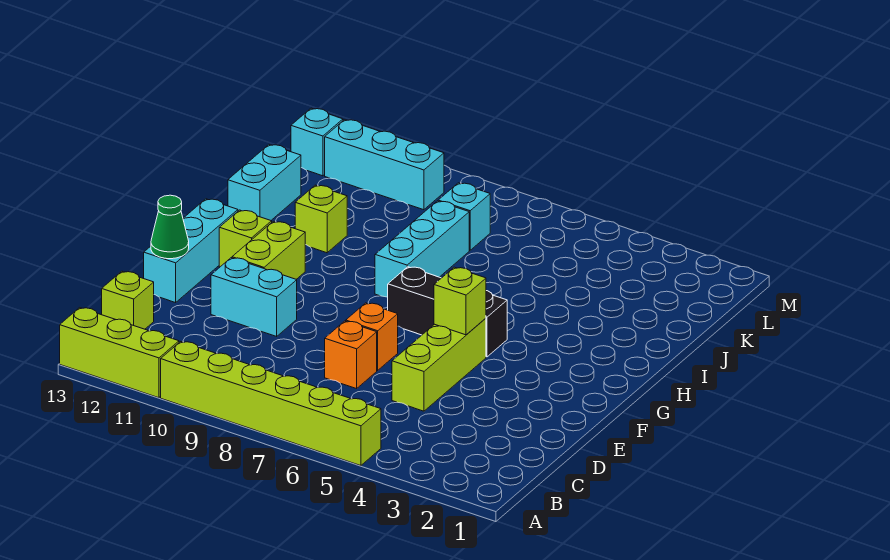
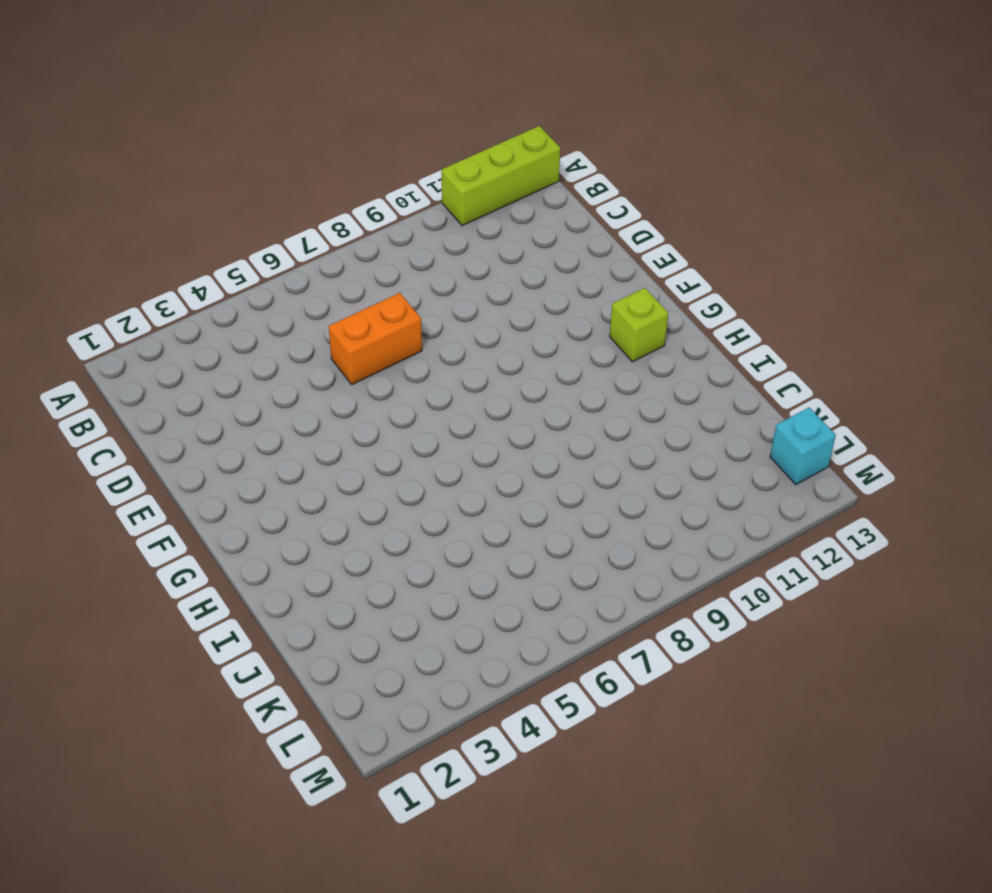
orange brick D6:D7 level 1 -> orange brick D7 level 1
none -> lime brick A5:A10 level 1
none -> lime brick C13 level 1
none -> lime brick D5:F5 level 1

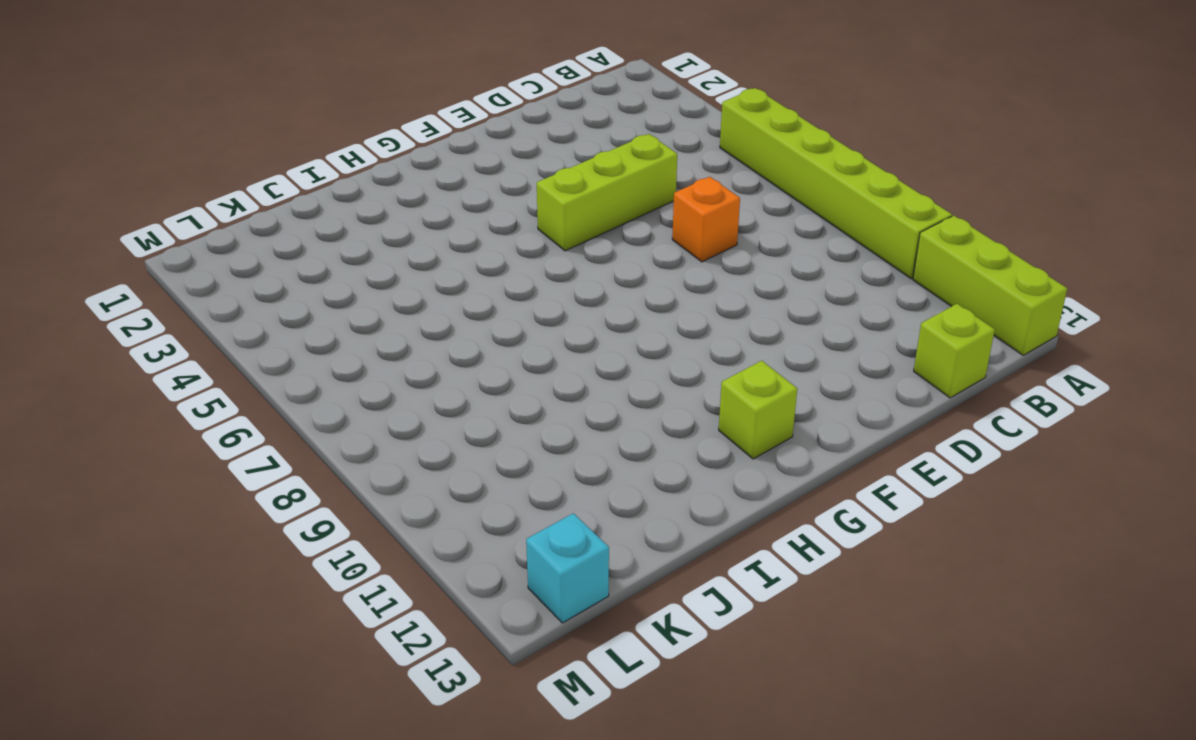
none -> orange brick E7 level 1
none -> cyan brick E10:E11 level 1
none -> cyan brick E13:G13 level 1

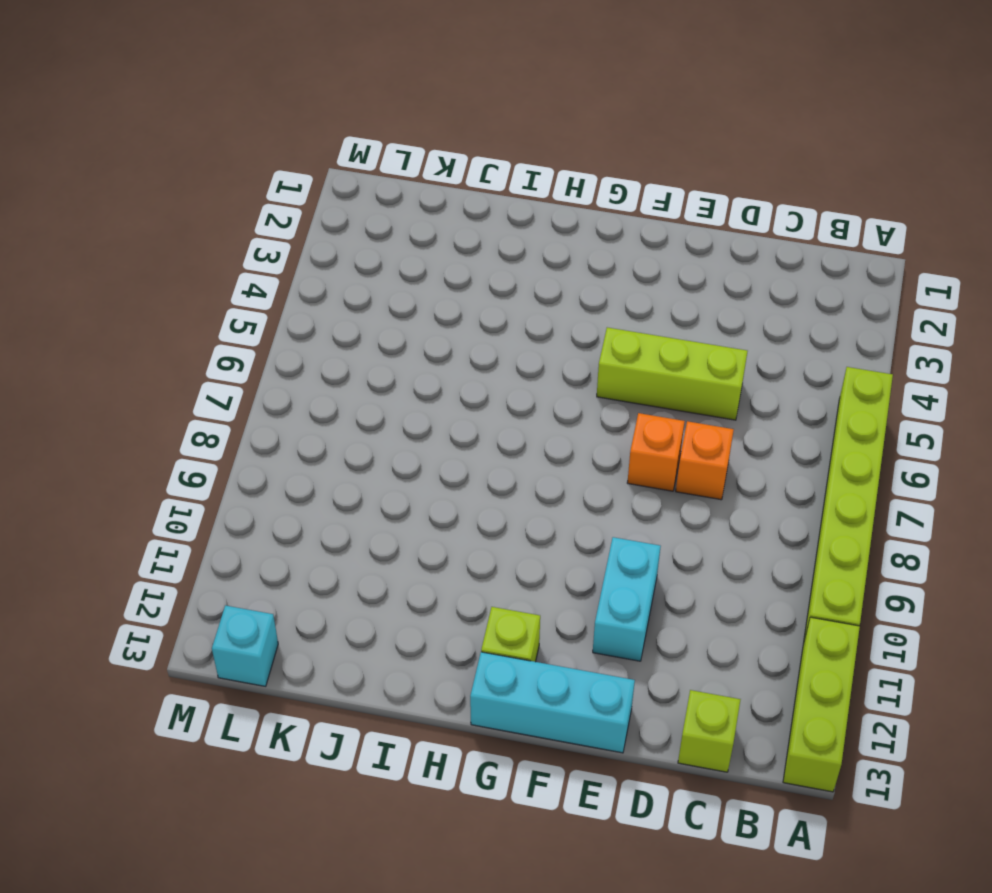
none -> lime brick F11:G11 level 1
none -> black brick G5:G7 level 1
none -> cyan brick H8:J8 level 1

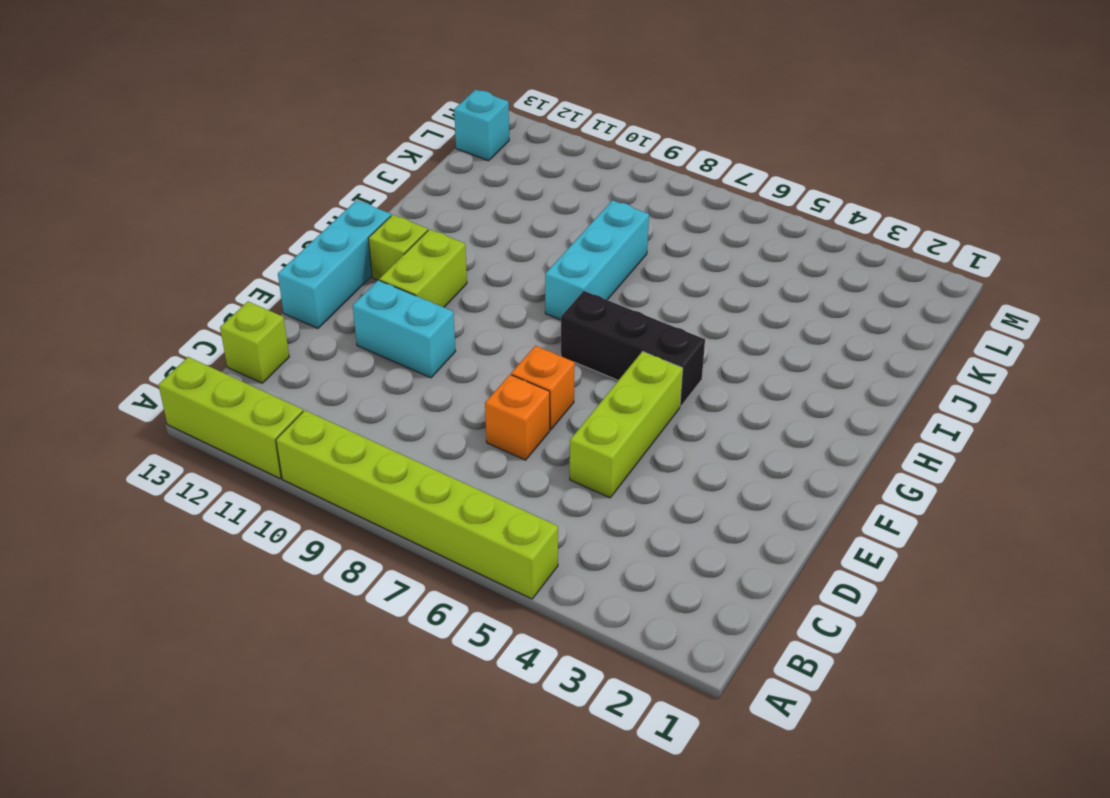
none -> lime brick I11 level 1
none -> cyan brick I13:J13 level 1
none -> cyan brick K8 level 1

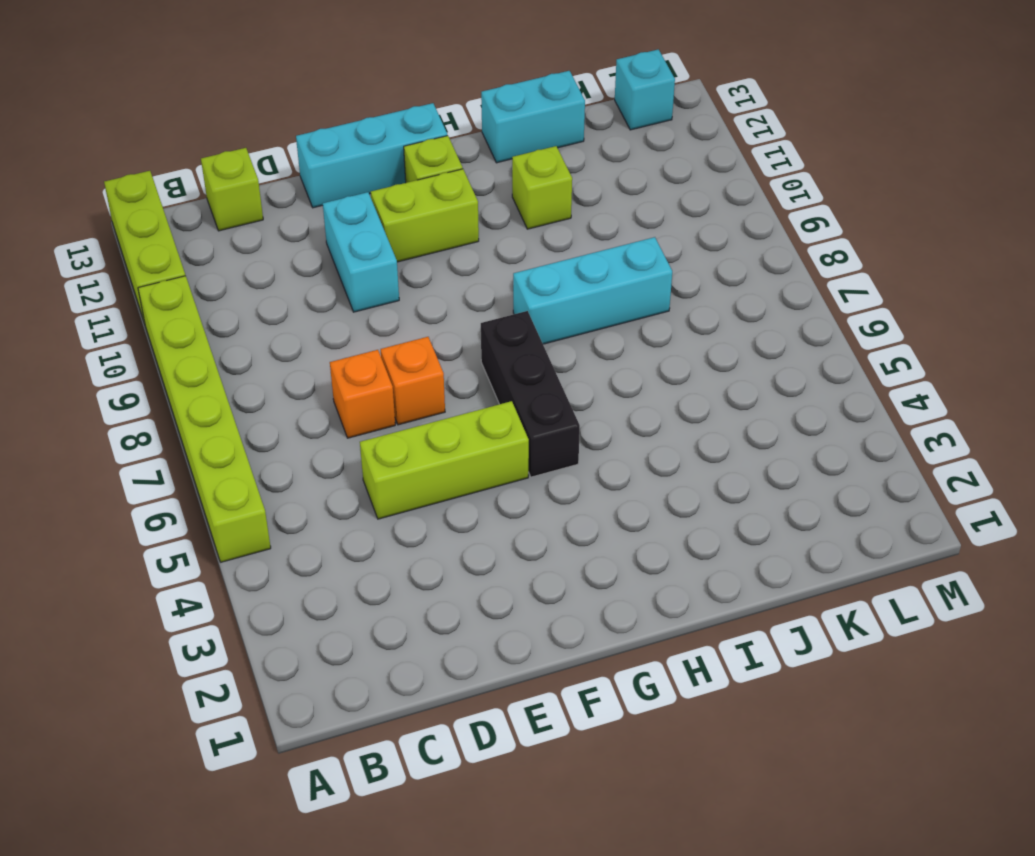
none -> cyan brick K8 level 1
none -> cyan brick L10:L12 level 1
none -> green cone E13 level 2

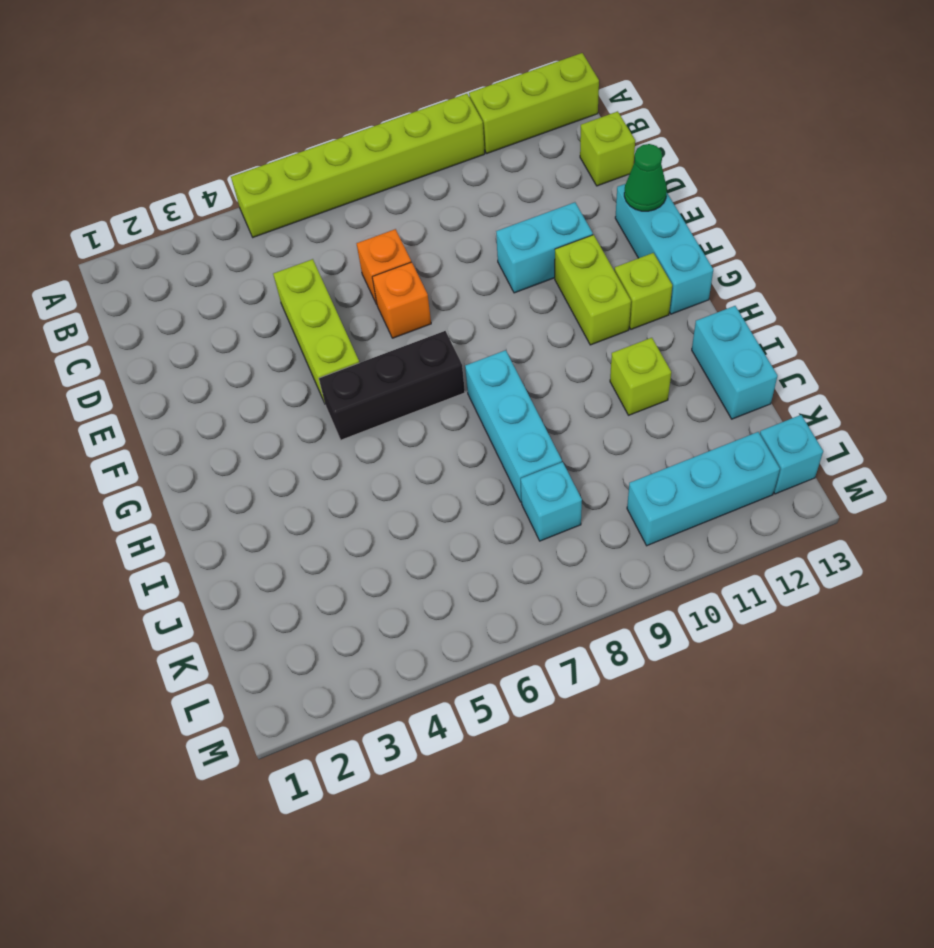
none -> lime brick F5 level 2

